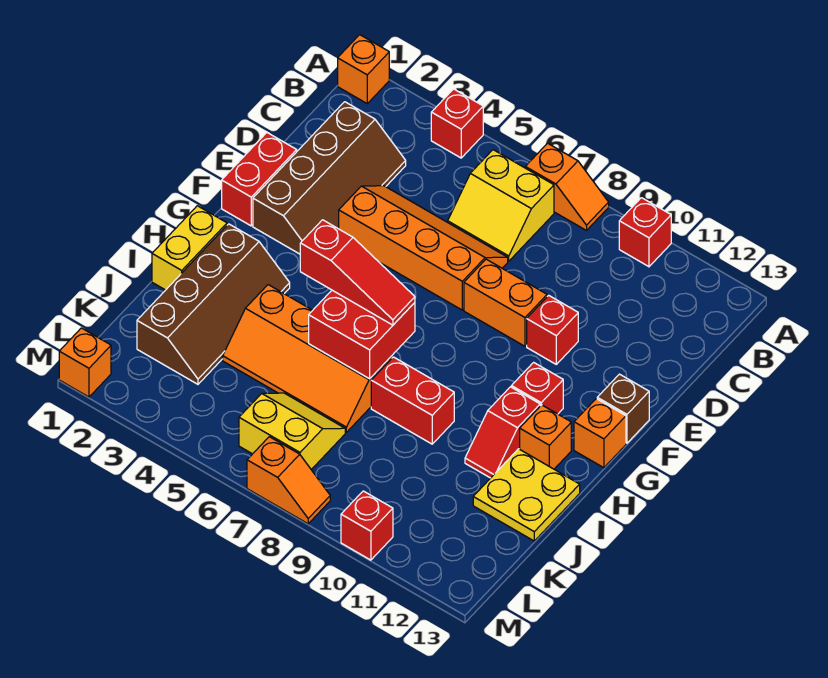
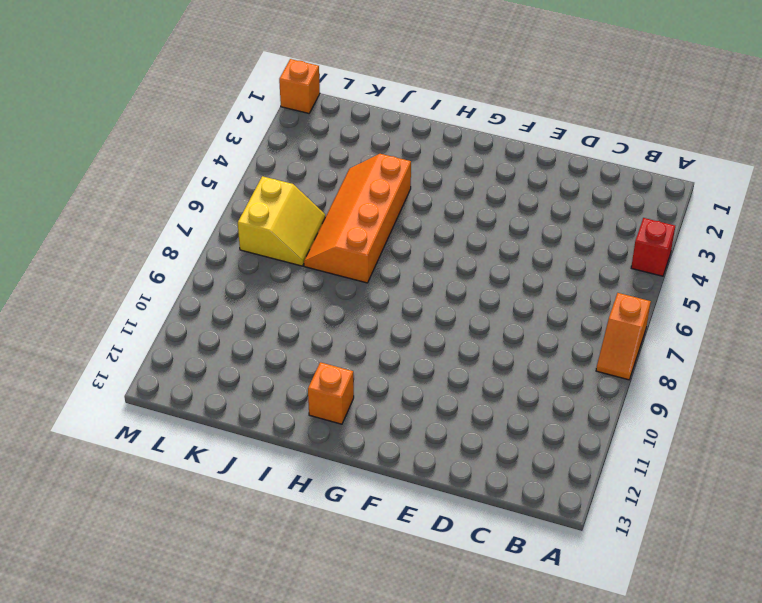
none -> orange brick A1 level 1
none -> red brick A10 level 1
none -> yellow slope B6:C7 level 1 top B

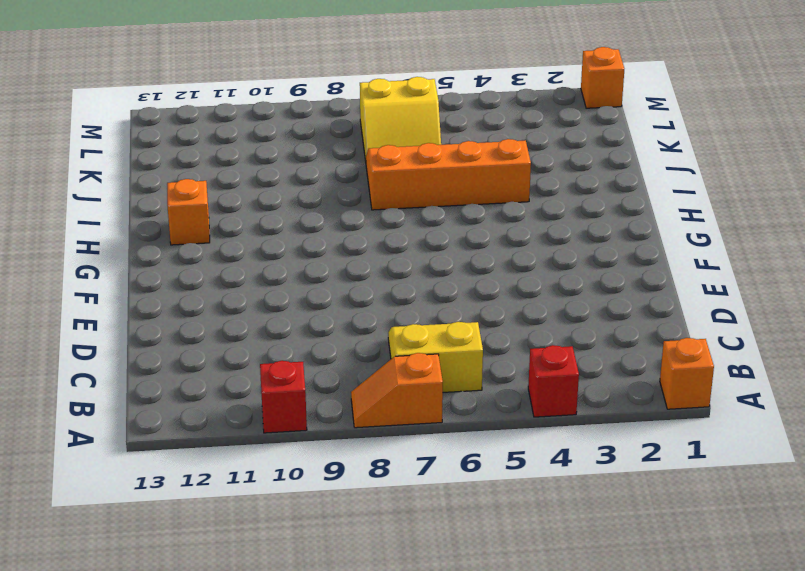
none -> brown slope C2:F3 level 1 top 2
none -> orange slope D4:E7 level 1 top E
none -> red brick E1:F1 level 1

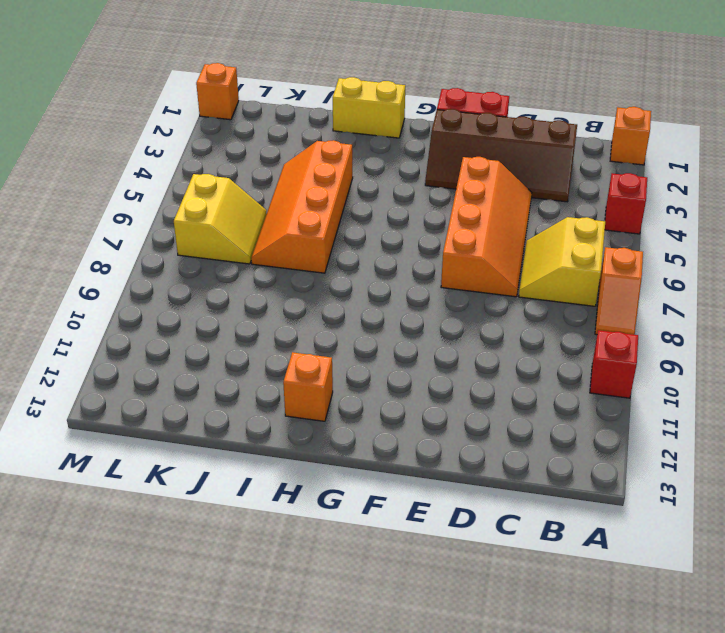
none -> orange brick E8:E9 level 1
none -> red brick E10 level 1
none -> brown brick F13 level 1

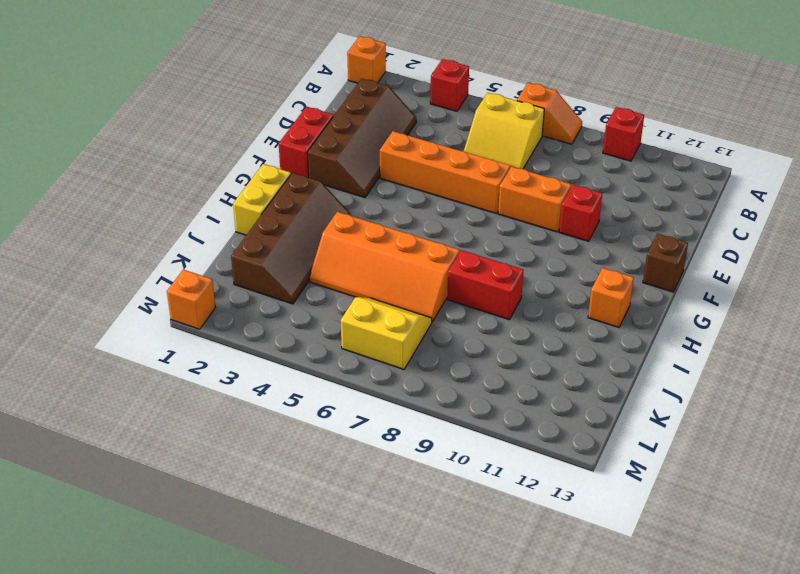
none -> red brick G11 level 1
none -> orange brick G13 level 1
none -> red slope H11:I11 level 1 top H

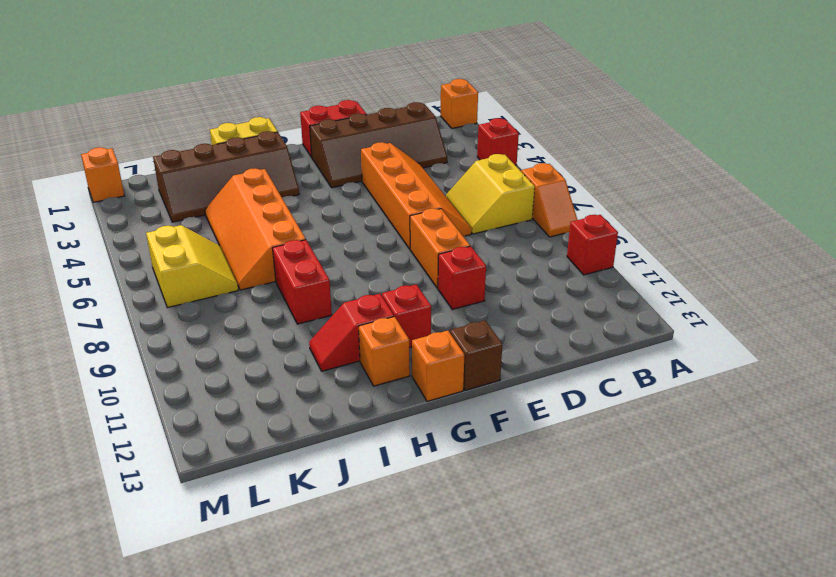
none -> yellow plate I12:J13 level 1
none -> orange slope M7:M8 level 1 top 7
none -> red brick M10 level 1

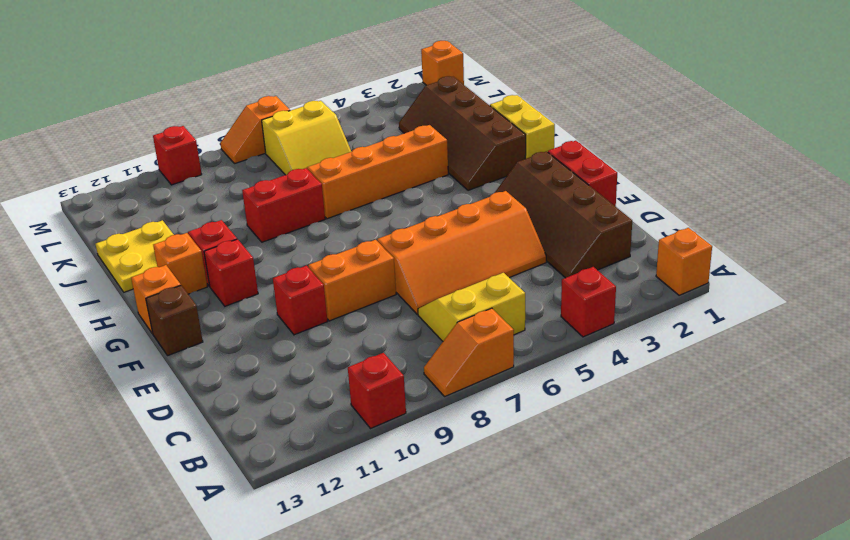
none -> red brick H6:I7 level 2
none -> red slope H5:H7 level 3 top 5

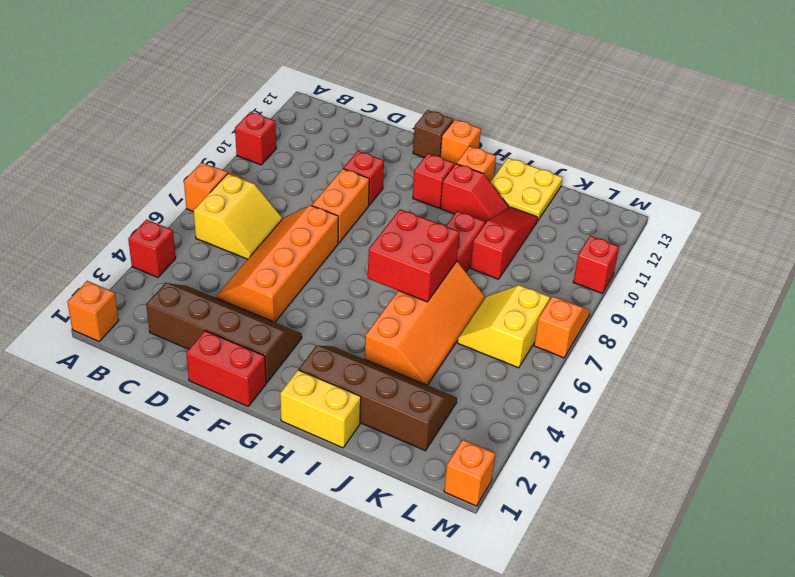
red slope J9:J11 level 1 top 9 -> red slope H5:H7 level 3 top 5

